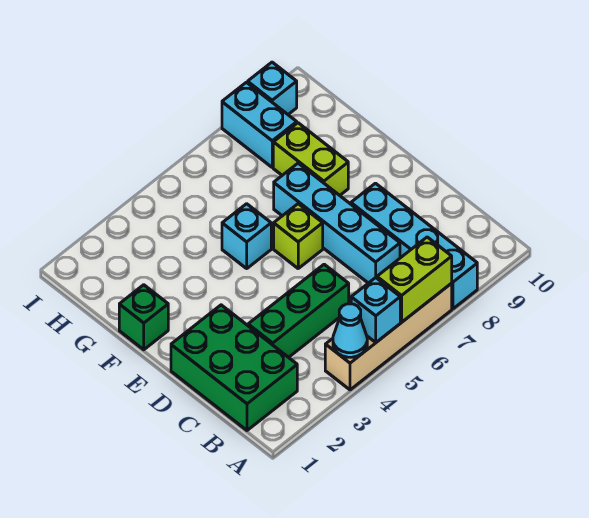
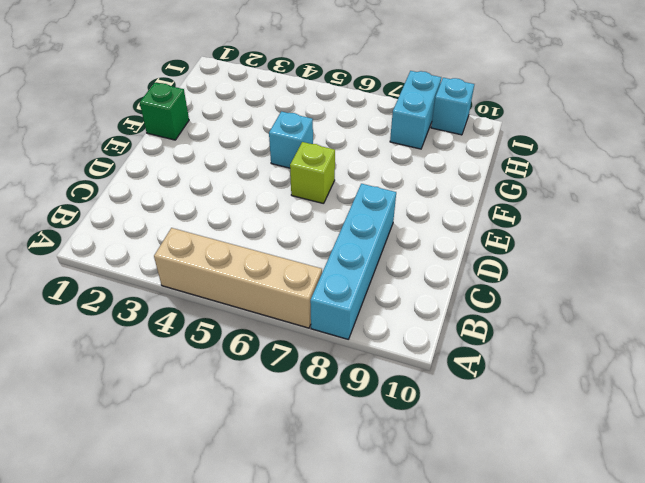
none -> green brick B1:D2 level 1
none -> green brick C3:C5 level 1
none -> cyan brick C7:F7 level 1

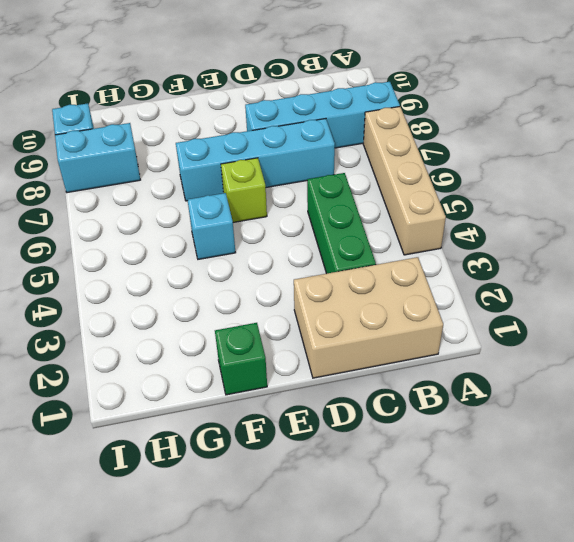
tan brick B1:D2 level 1 -> green brick B1:D2 level 1
none -> lime brick F8:G8 level 1
none -> cyan cone A4 level 2
none -> cyan brick A5 level 2

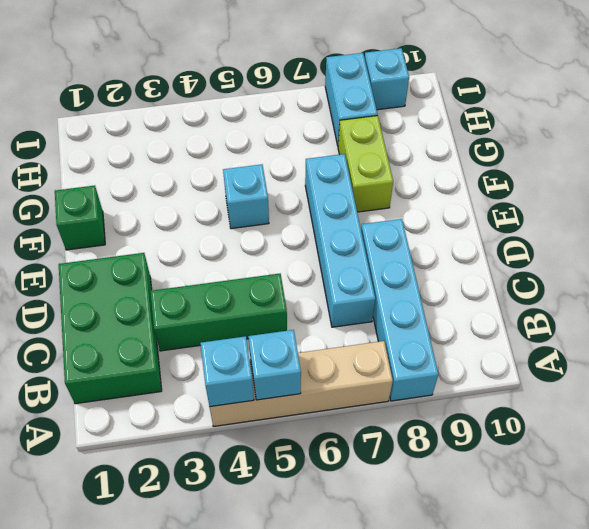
cyan brick A4 level 2 -> cyan cone A4 level 2
none -> lime brick E6 level 1
none -> lime brick A6:A7 level 2

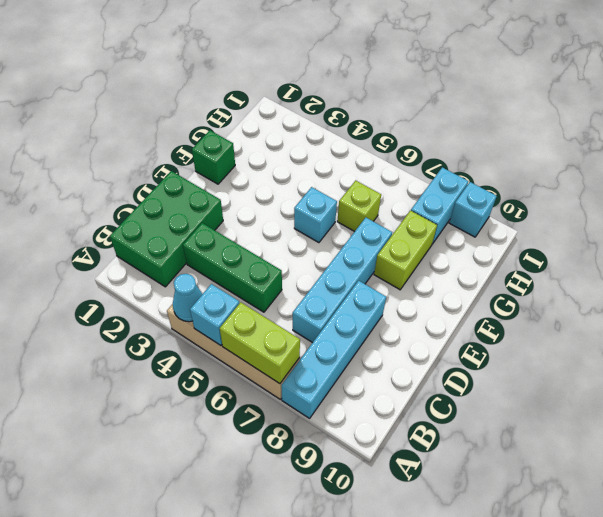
lime brick G6 level 1 -> lime brick E6 level 1

